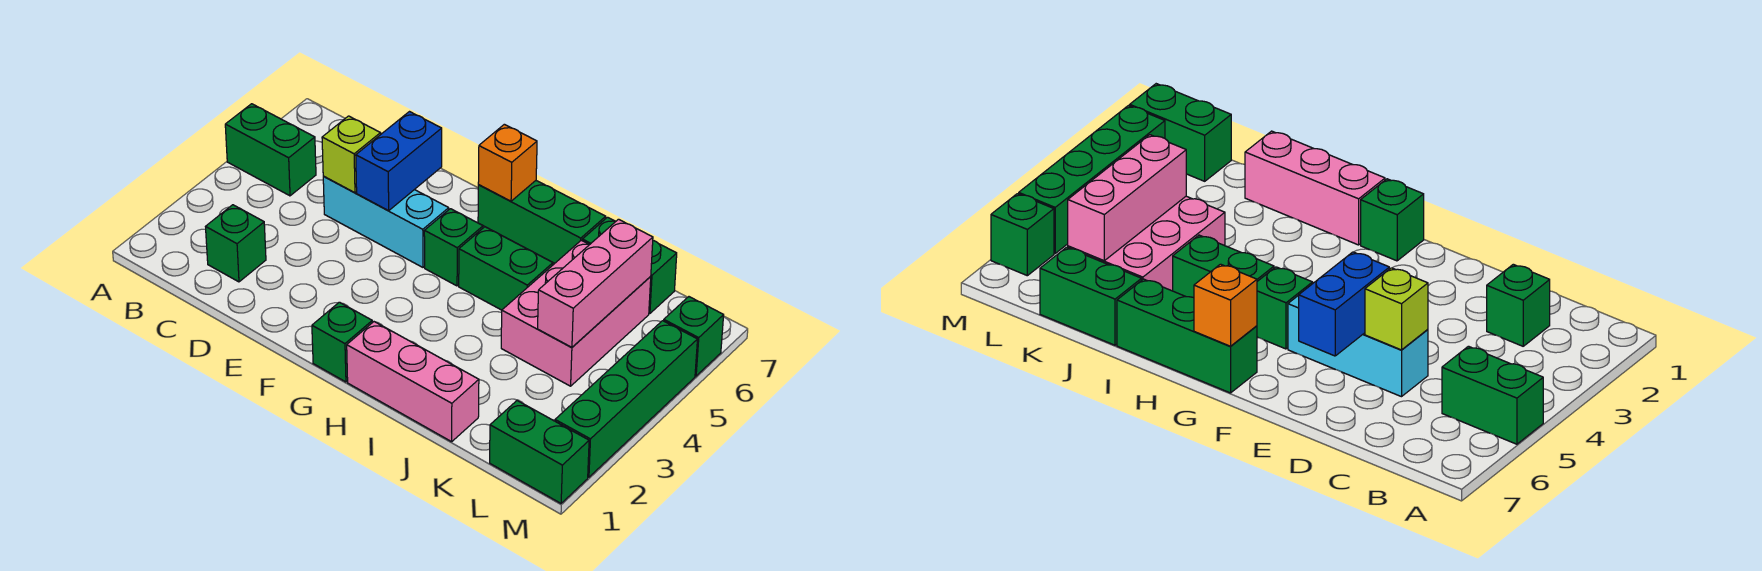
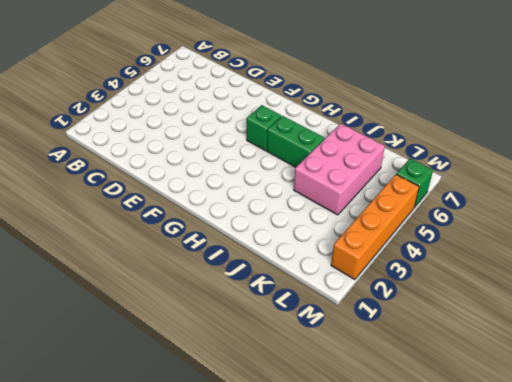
orange brick M2:M5 level 1 -> green brick M2:M5 level 1
none -> green brick A5:B5 level 1
none -> green brick C2 level 1
none -> cyan brick D5:F5 level 1

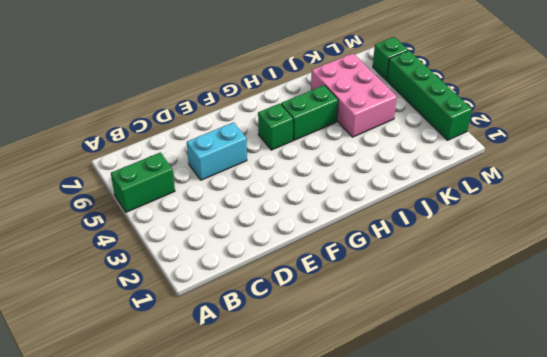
cyan brick D5:E5 level 1 -> cyan brick D5:F5 level 1
none -> green brick C2 level 1
none -> green brick G1 level 1
none -> green brick G7:I7 level 1

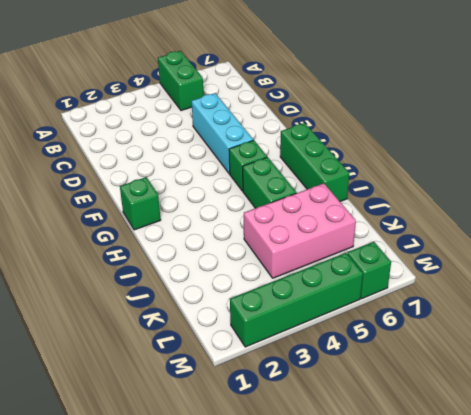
none -> green brick C2 level 1
none -> pink brick H1:J1 level 1
none -> green brick J7:K7 level 1

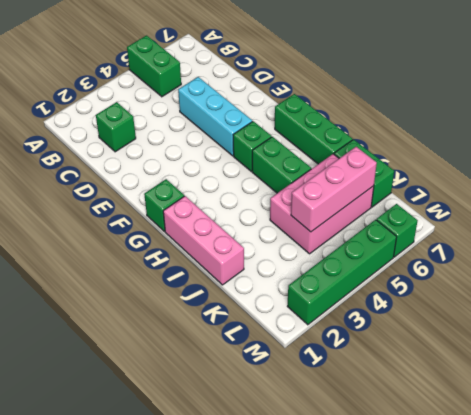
none -> green brick L1:M1 level 1
none -> lime brick D5 level 2
none -> blue brick E5:E6 level 2

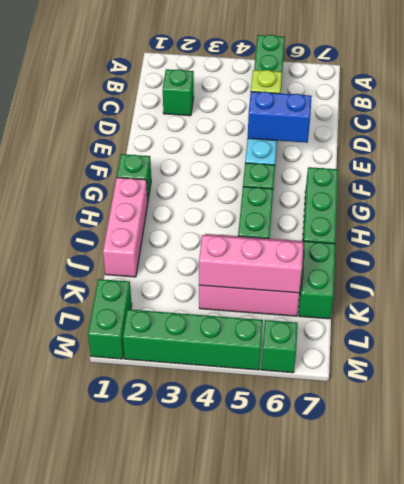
none -> orange brick G7 level 2

